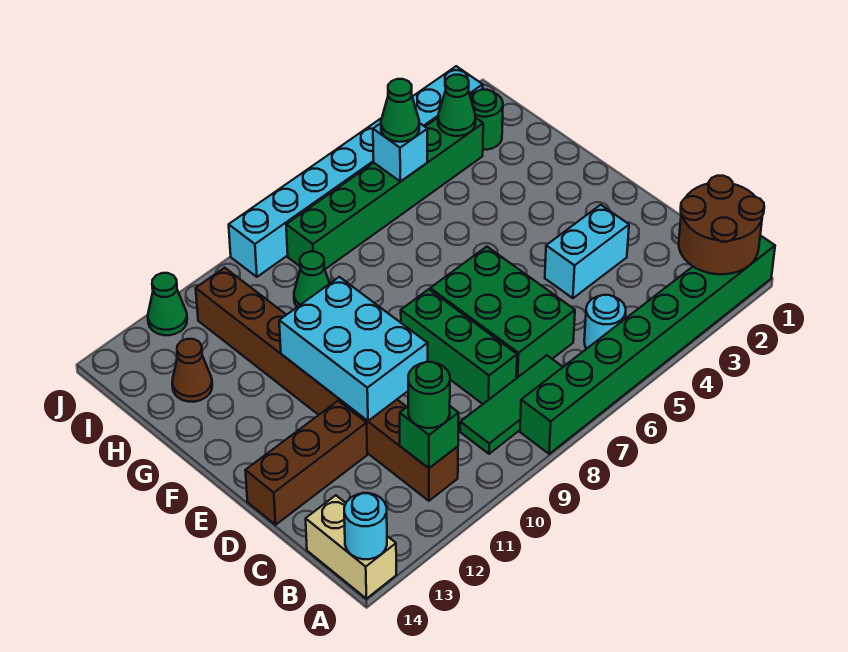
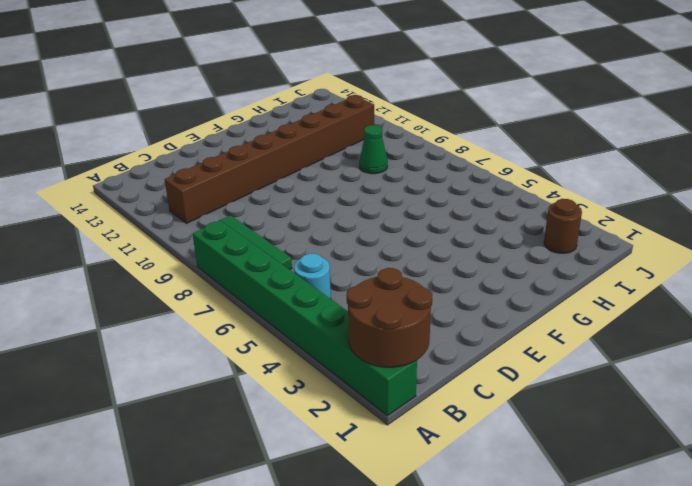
brown round brick I2 level 1 -> green round brick I2 level 1
none -> tan brick A14:B14 level 1
none -> green brick C6:E7 level 1
none -> green brick C8:E8 level 1

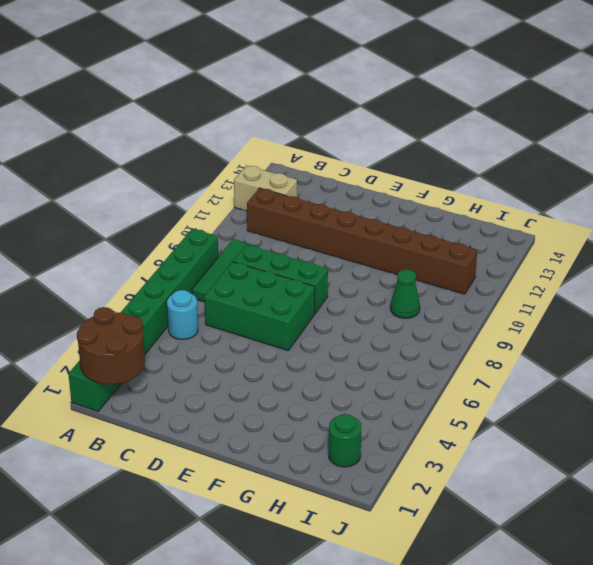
tan brick A12:B12 level 1 -> tan brick A14:B14 level 1
none -> cyan brick D3:D4 level 1
none -> brown brick D12:D14 level 1
none -> brown cone H13 level 1

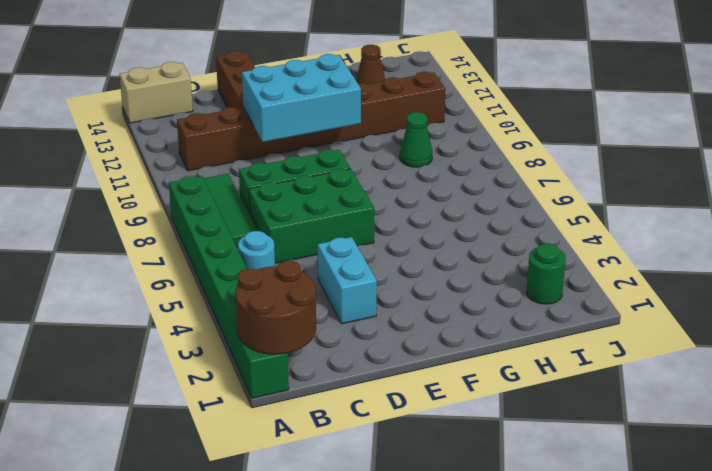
none -> green brick I3:I8 level 1
none -> cyan brick J2:J9 level 1
none -> green cone J12 level 1

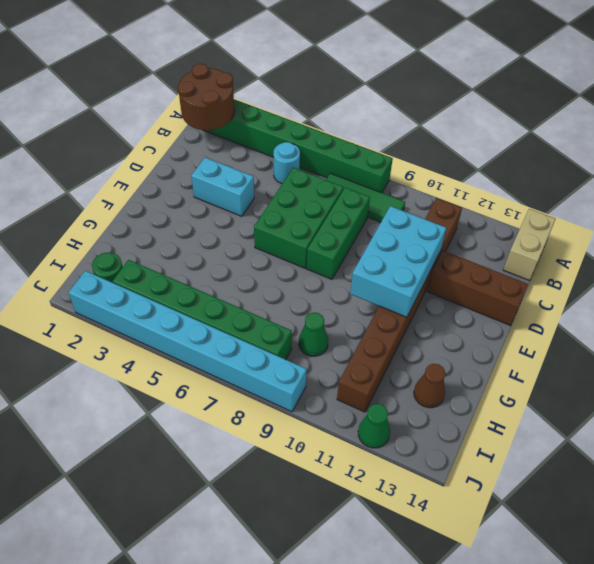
none -> cyan round brick A14 level 2
none -> green brick B11 level 2
none -> green cone I3 level 2

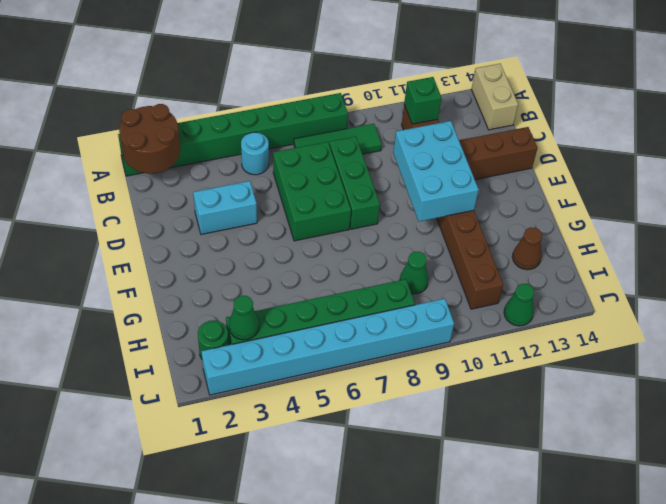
none -> cyan round brick A14 level 2
none -> cyan brick I5 level 2
none -> green round brick B11 level 3

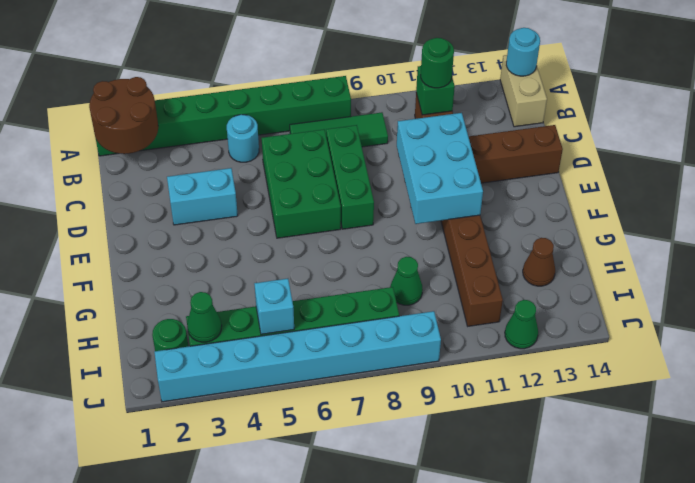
none -> green cone I5 level 3

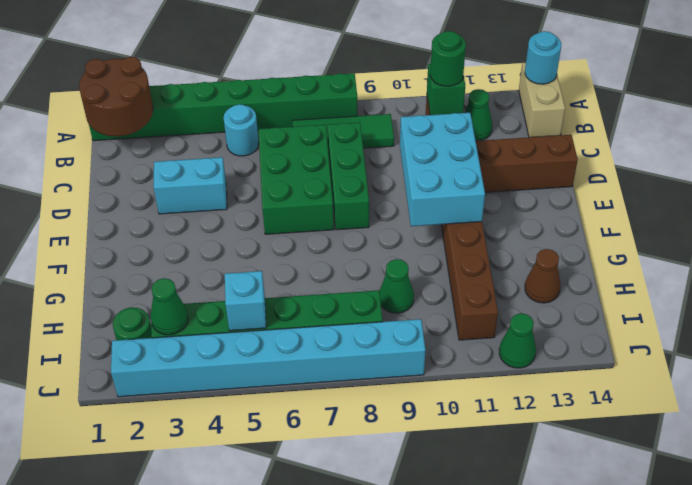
green cone B12 level 1 -> green cone I5 level 3

